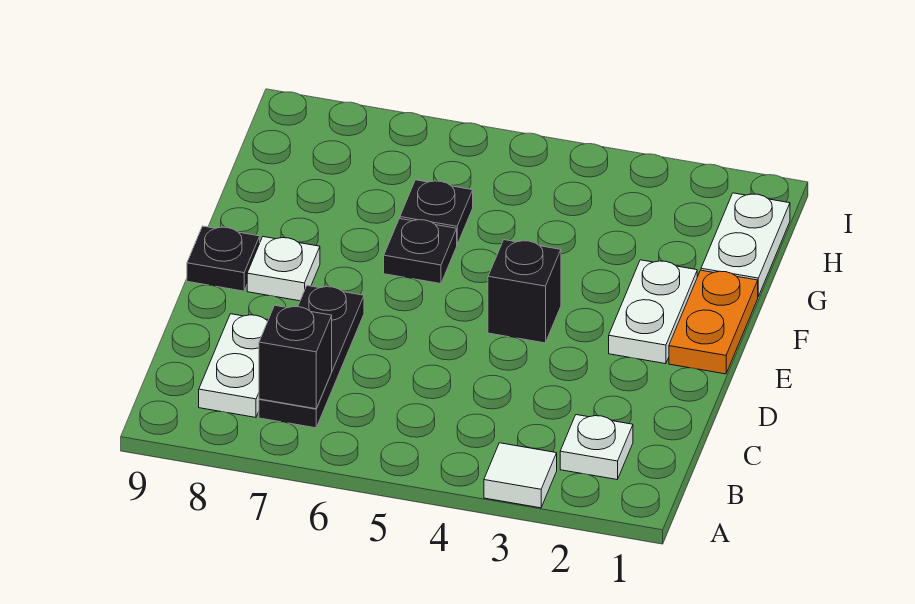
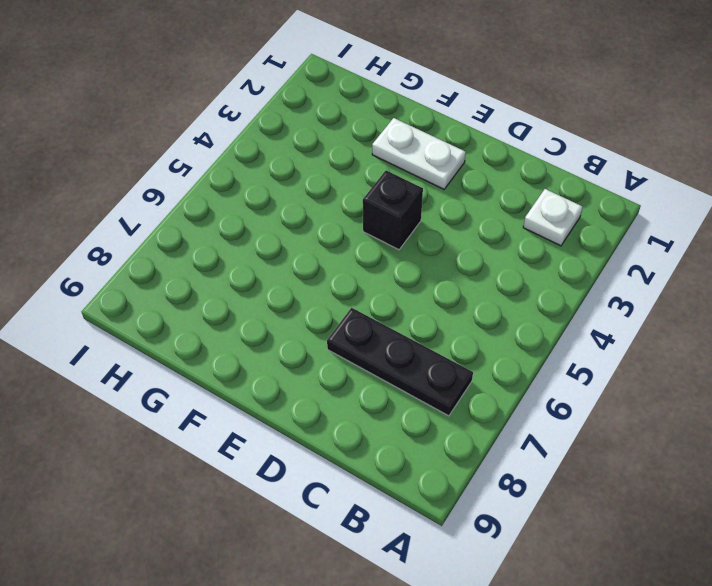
none -> white tile A3 level 1
none -> white plate B8:C8 level 1
none -> orange plate E1:F1 level 1

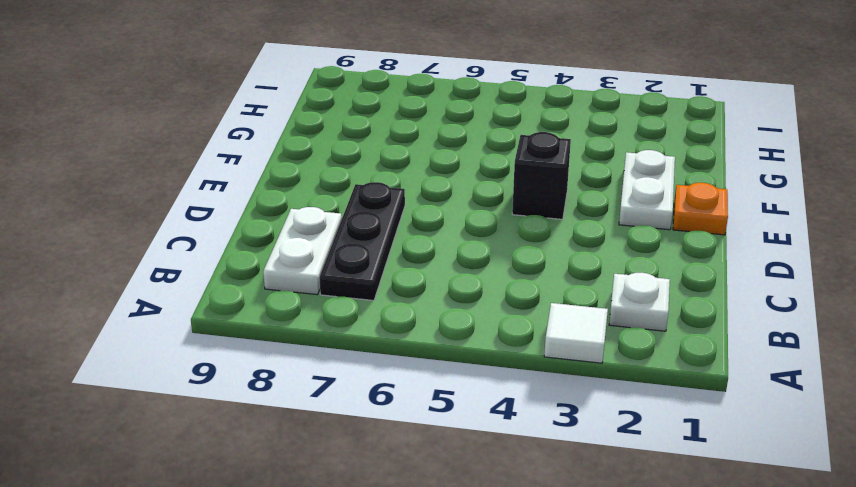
orange plate E1 level 1 -> orange plate E1:F1 level 1
none -> white plate E8 level 1
none -> black plate E9 level 1
none -> black plate F6 level 1

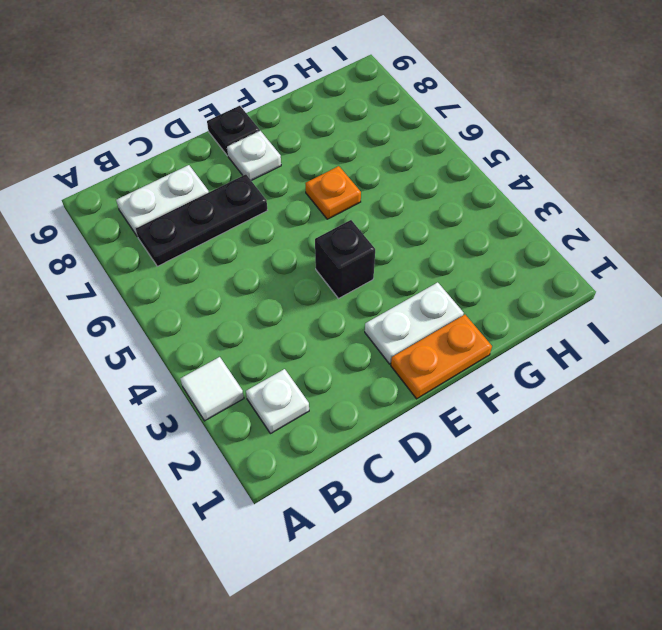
orange plate F6 level 1 -> black plate F6 level 1
none -> white plate G1:H1 level 1
none -> black plate G6 level 1
none -> black brick B7 level 2

